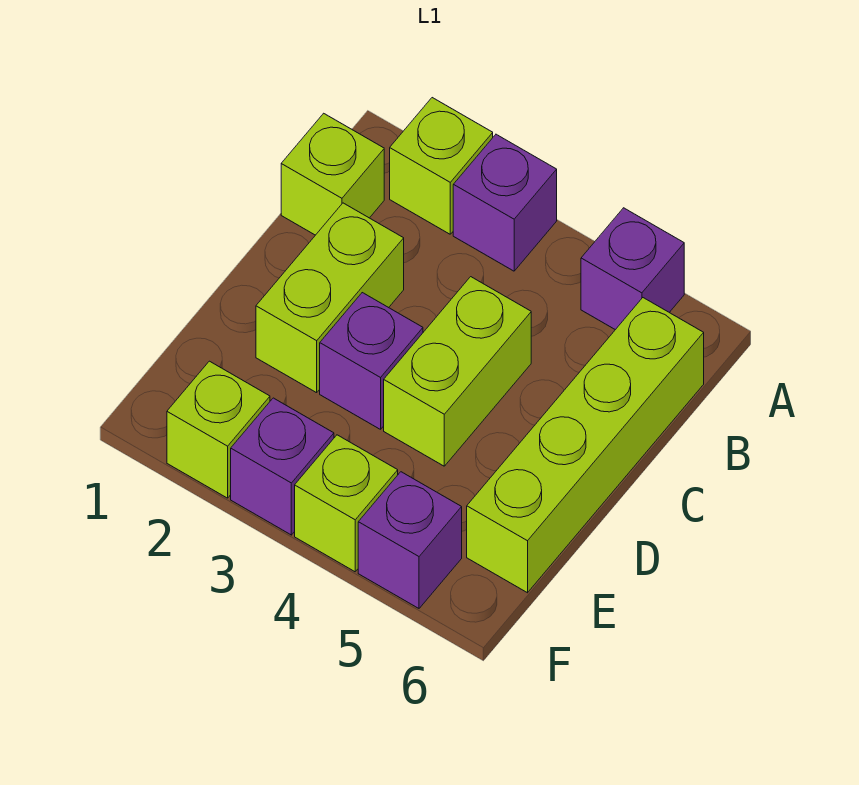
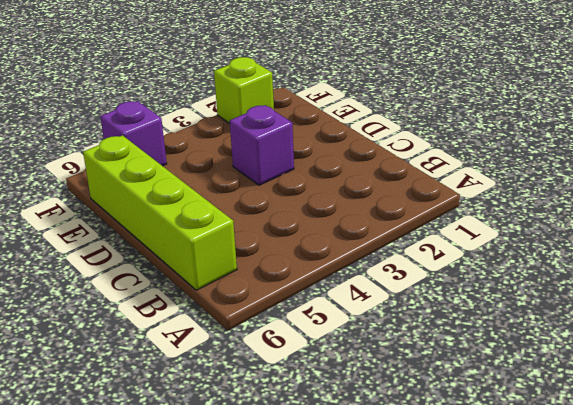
none -> lime brick A2 level 1
none -> purple brick A3 level 1
none -> purple brick A5 level 1

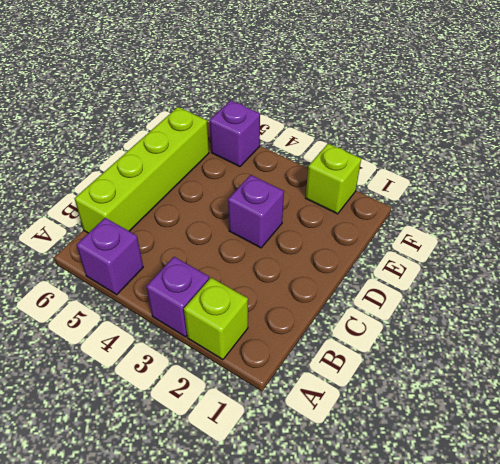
none -> lime brick B1 level 1
none -> lime brick C2:D2 level 1
none -> lime brick C4:D4 level 1

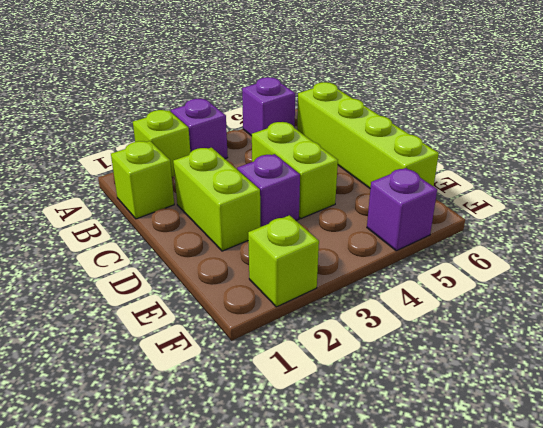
none -> purple brick F3 level 1
none -> lime brick F4 level 1

